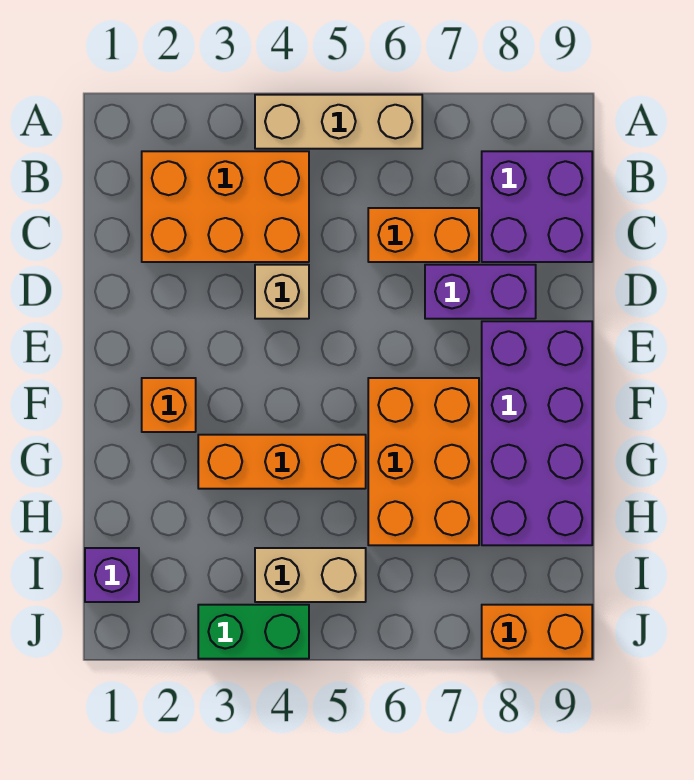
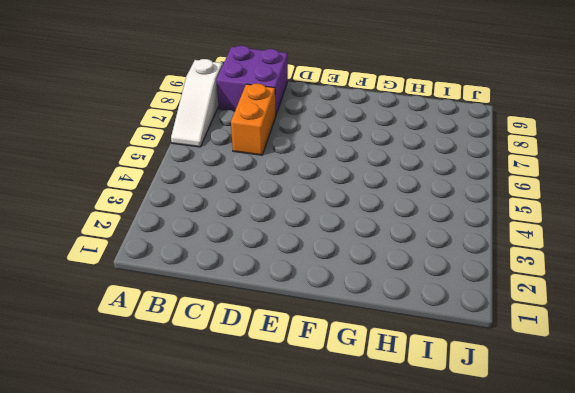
white slope A6:A8 level 1 top 8 -> tan brick A4:A6 level 1
none -> orange brick B2:C4 level 1
none -> tan brick D4 level 1
none -> purple brick D7:D8 level 1

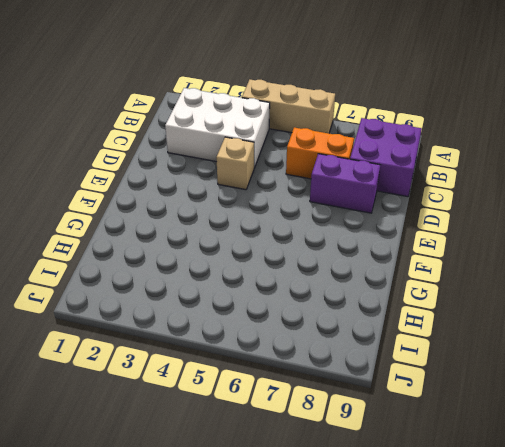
white brick B2:C4 level 1 -> orange brick B2:C4 level 1
none -> purple brick E8:H9 level 1
none -> orange brick F2 level 1
none -> orange brick F6:H7 level 1

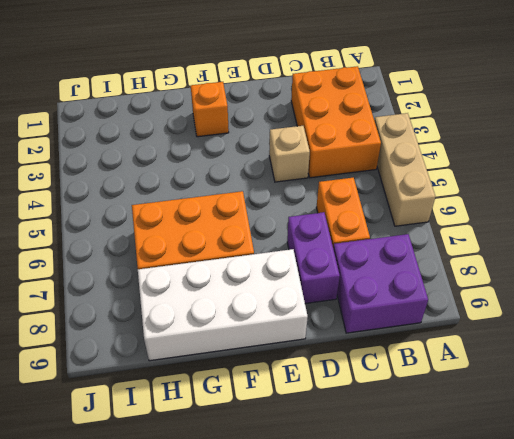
white brick E8:H9 level 1 -> purple brick E8:H9 level 1
none -> orange brick G3:G5 level 1
none -> purple brick I1 level 1
none -> tan brick I4:I5 level 1

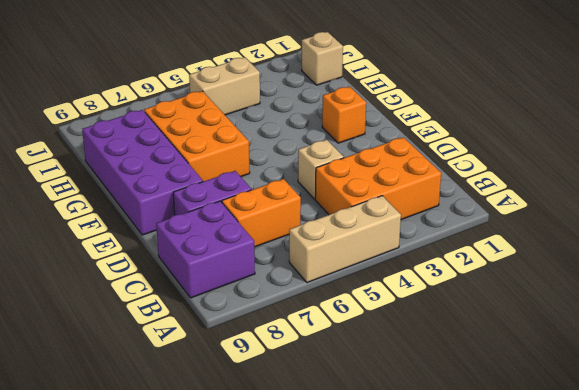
tan brick I1 level 1 -> purple brick I1 level 1
none -> orange brick G3:G5 level 1
none -> green brick J3:J4 level 1
none -> orange brick J8:J9 level 1

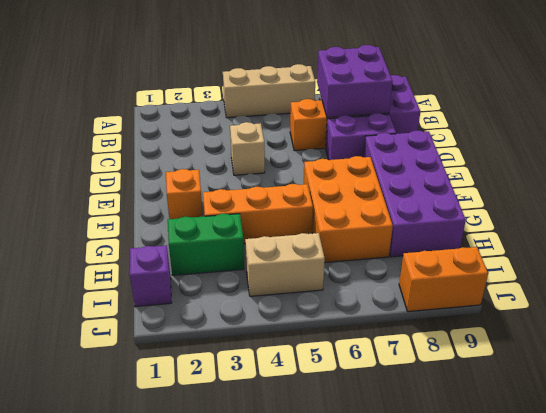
purple brick B7:C8 level 2 -> none
green brick H2:H3 level 1 -> green brick J3:J4 level 1
none -> orange brick B2:C4 level 1

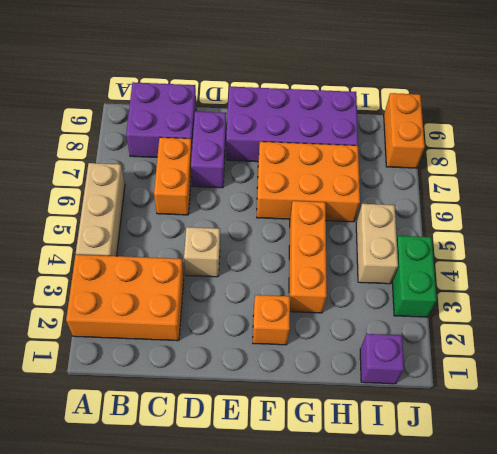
orange brick A2:C3 level 1 -> orange brick B2:C4 level 1

